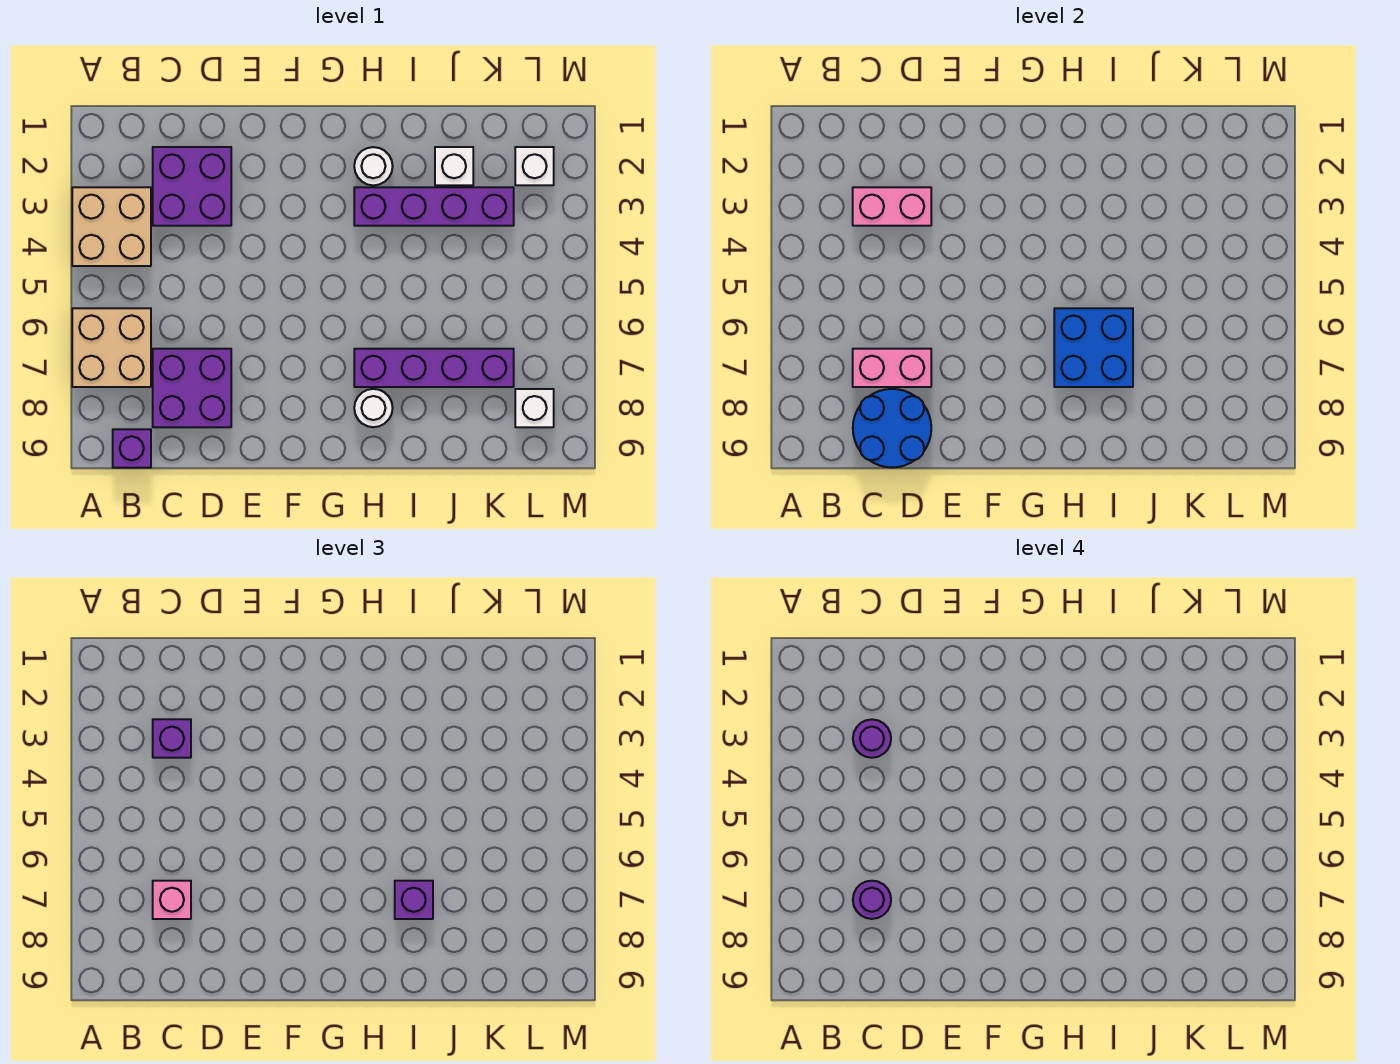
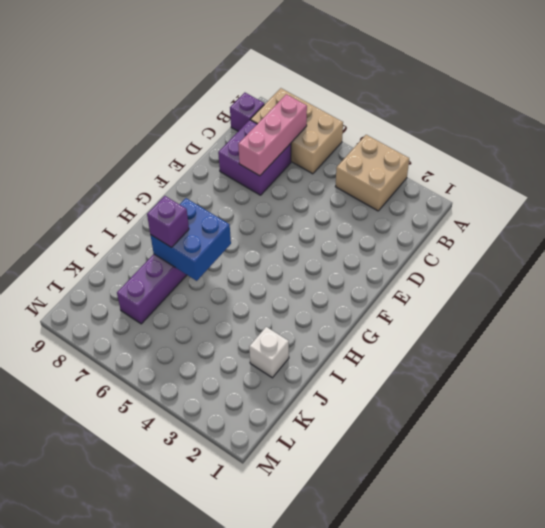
tan brick A6:B8 level 1 -> tan brick A6:B7 level 1
pink brick B7:D7 level 2 -> pink brick C7:D7 level 2
none -> purple brick C2:D3 level 1
none -> white round brick H2 level 1
none -> purple brick H3:K3 level 1

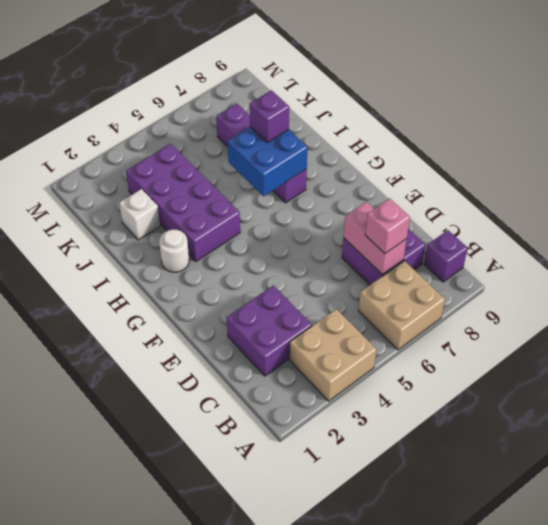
purple brick H3:K4 level 1 -> purple brick H3:K3 level 1
none -> white round brick H8 level 1
none -> white brick L2 level 1
none -> white brick L8 level 1

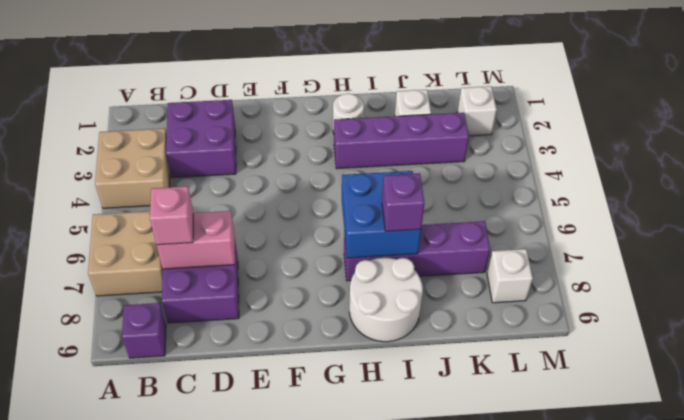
white round brick H8:I9 level 1 -> white round brick H8 level 1
none -> pink brick C3:D3 level 2
none -> blue round brick C8:D9 level 2
none -> purple brick C3 level 3

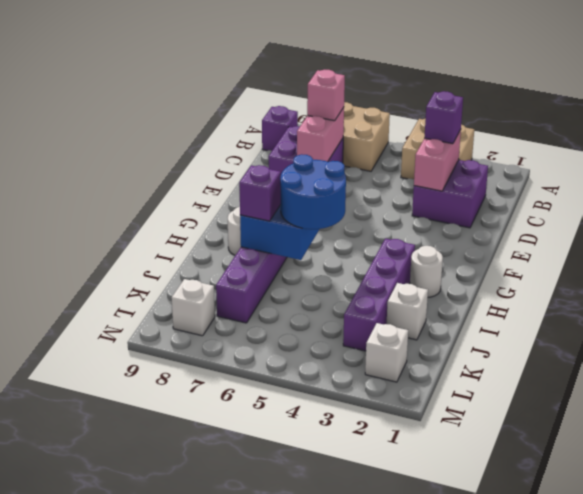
blue round brick H5:I6 level 3 -> blue round brick C8:D9 level 2
none -> purple round brick C3 level 4
none -> purple round brick C7 level 4

